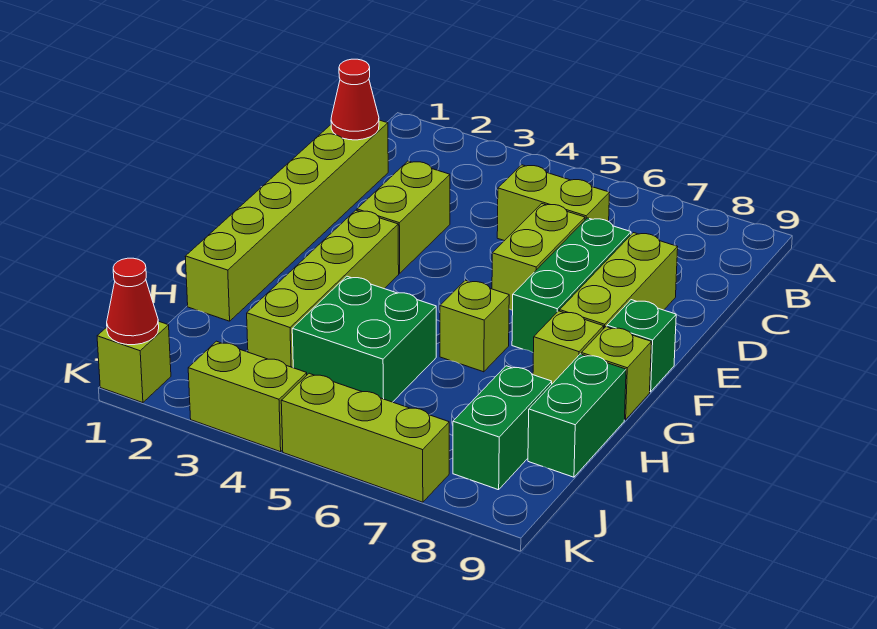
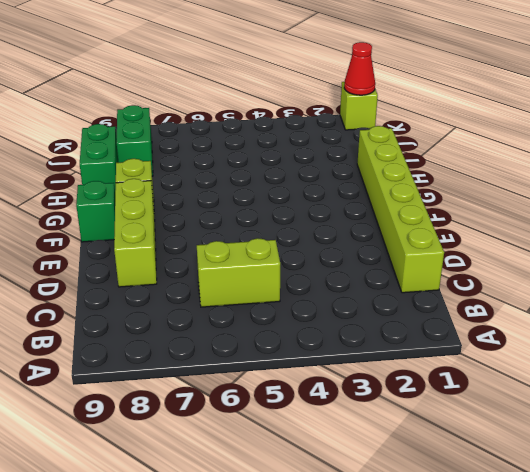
none -> lime brick D3:E3 level 1
none -> lime brick D6:E6 level 1
none -> green brick D7:F7 level 1

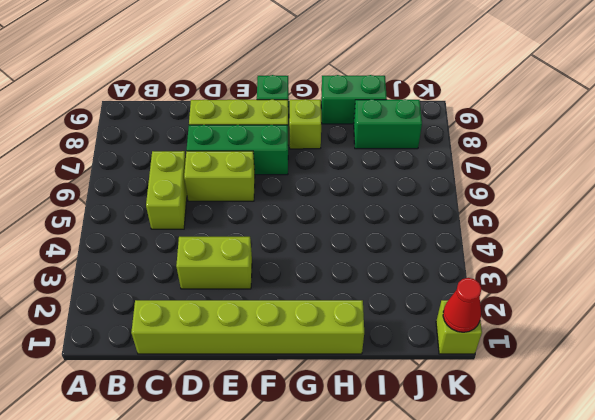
none -> lime brick F3:I3 level 1
none -> lime brick G6 level 1
none -> lime brick G9 level 1

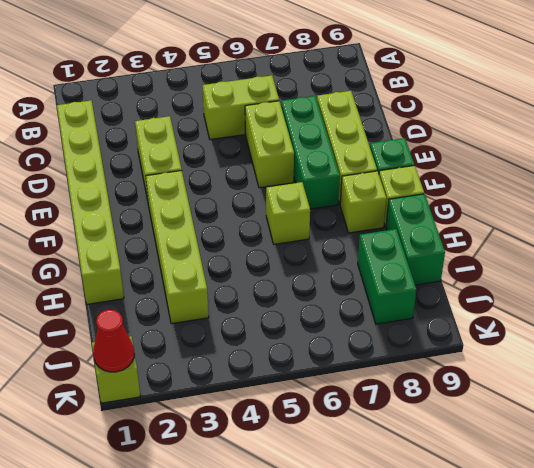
none -> green brick H4:I5 level 1
none -> lime brick K3:K4 level 1
none -> lime brick K5:K7 level 1

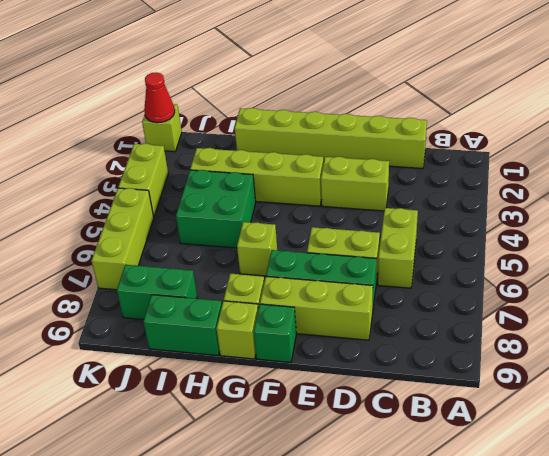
none -> red cone C1 level 2

